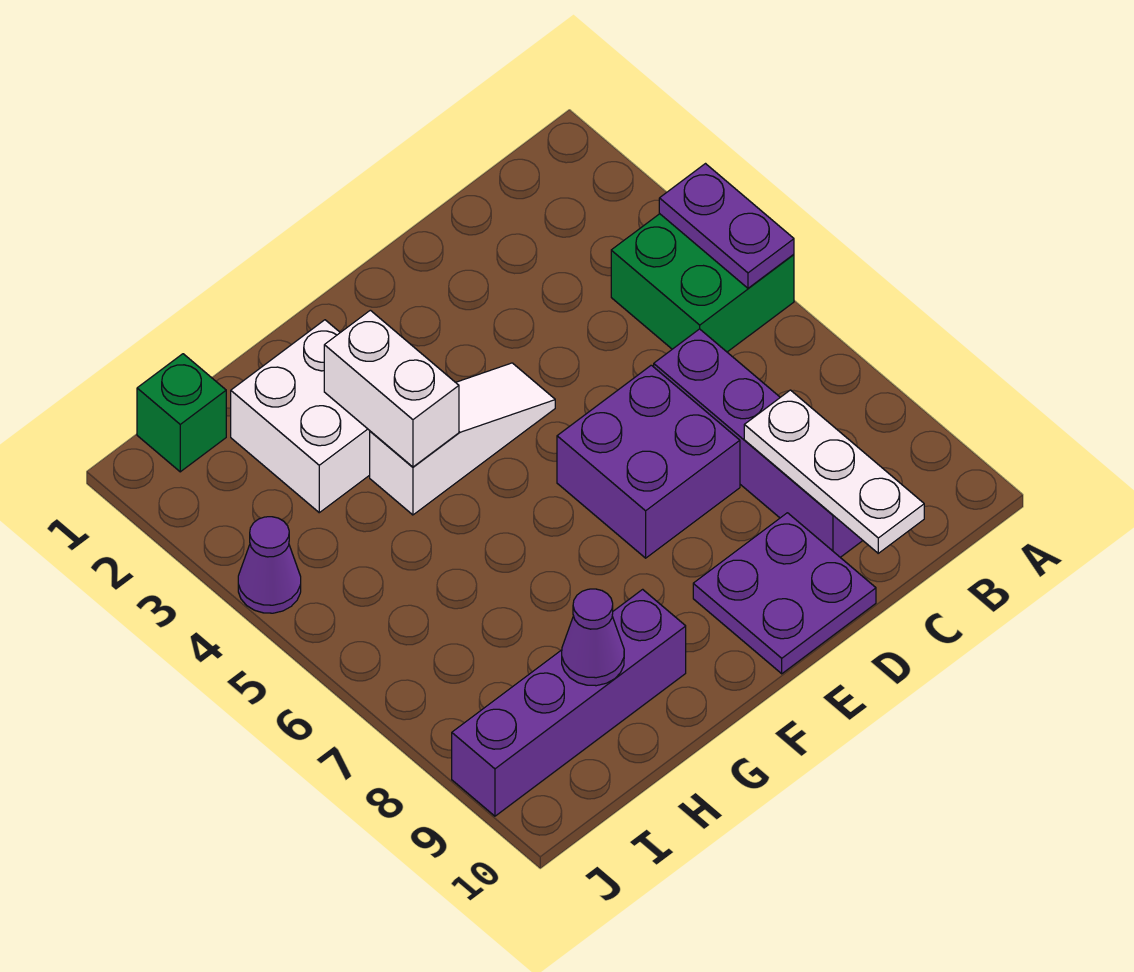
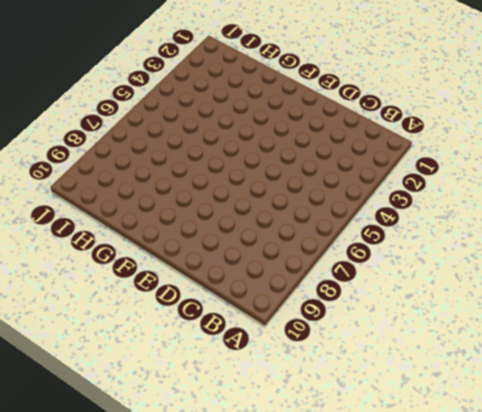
none -> green brick A4:B5 level 1
none -> purple brick C6:C9 level 1
none -> purple brick D6:E7 level 1

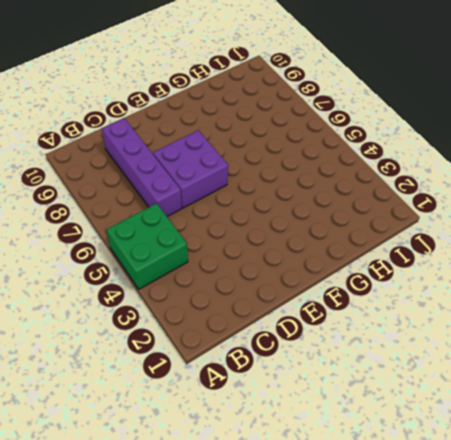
none -> purple plate D9:E10 level 1
none -> white slope E4:G4 level 1 top G
none -> white brick G2:H3 level 1

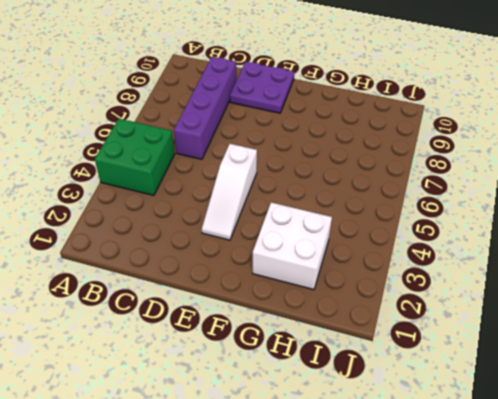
white slope E3:E5 level 1 top 5 -> white slope E4:G4 level 1 top G
none -> purple brick D6:E7 level 1
none -> purple brick G9:J9 level 1
none -> green brick I1 level 1

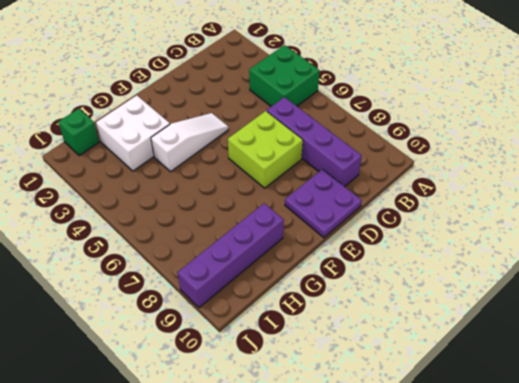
lime brick D6:E7 level 1 -> purple brick D6:E7 level 1
none -> purple cone J4 level 1
none -> purple plate A4:A5 level 2
none -> white plate C8:C10 level 2

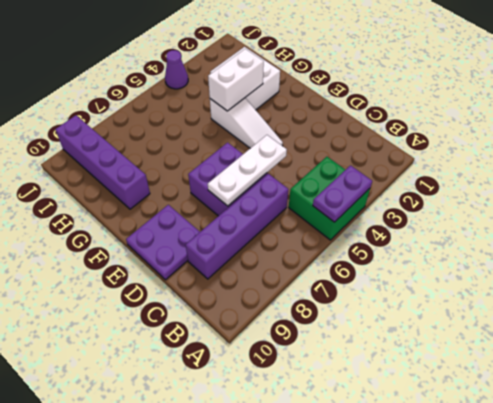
white plate D5:D7 level 2 -> white plate C8:C10 level 2
none -> green brick I1 level 1
none -> purple cone H9 level 2

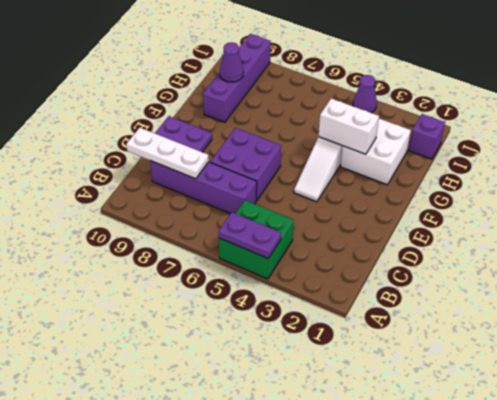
purple brick I1 level 1 -> green brick I1 level 1

